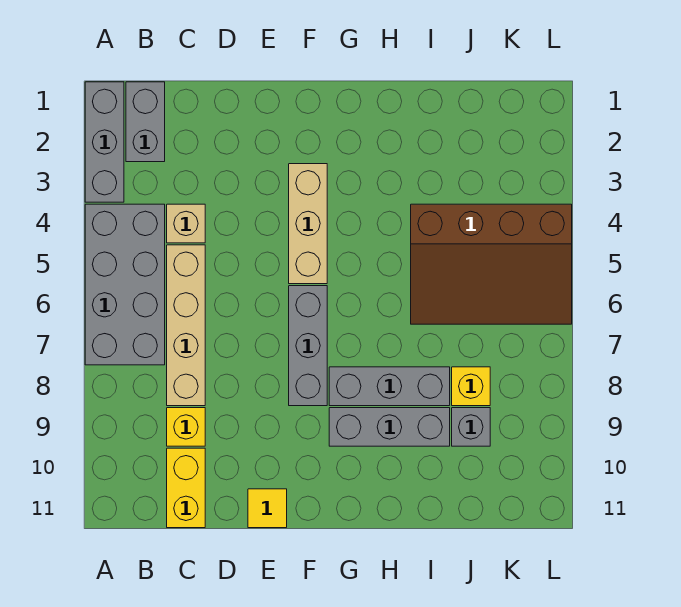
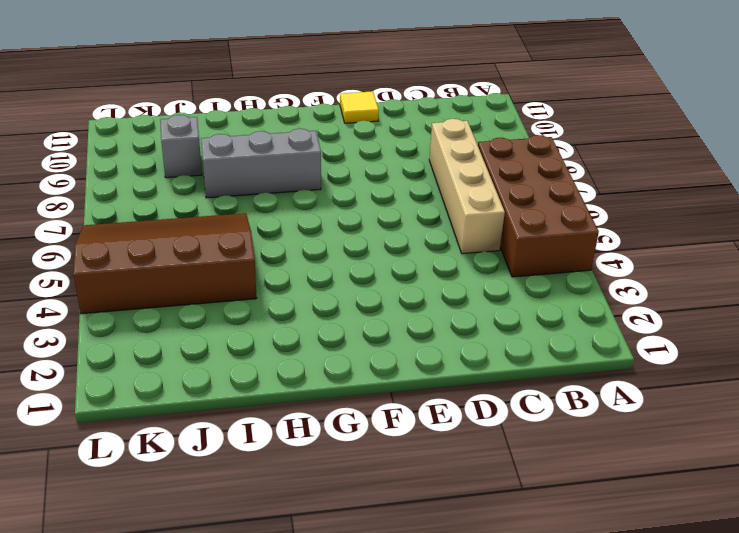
brown brick A4:B7 level 1 -> grey brick A4:B7 level 1
none -> grey brick A1:A3 level 1
none -> grey brick B1:B2 level 1
none -> tan brick C4 level 1

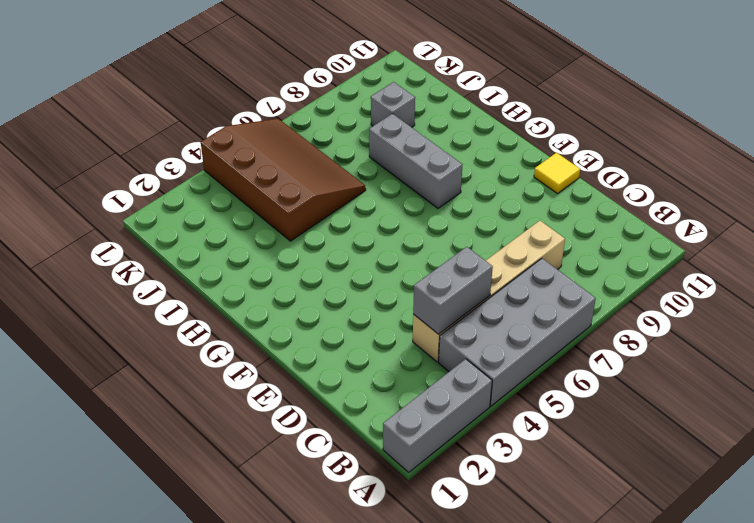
grey brick C4:C5 level 2 -> grey brick B1:B2 level 1
none -> yellow brick C9 level 1
none -> yellow brick C10:C11 level 1
none -> tan brick F3:F5 level 1

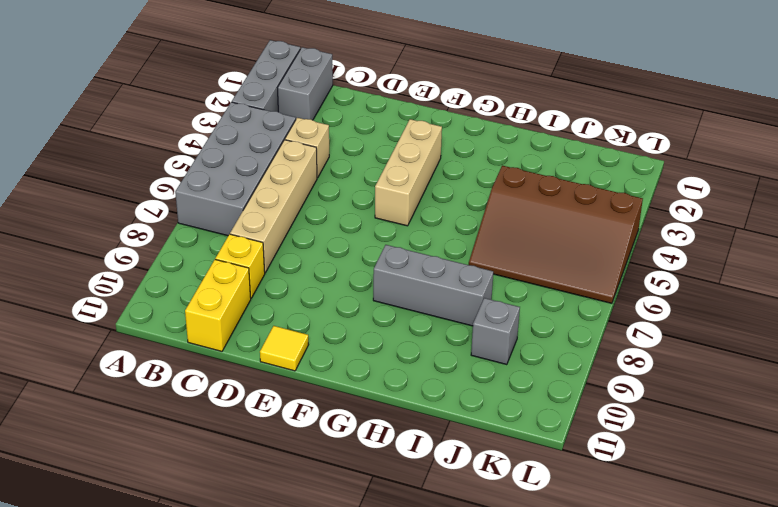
none -> grey brick F6:F8 level 1
none -> grey brick G9:I9 level 1
none -> yellow brick J8 level 1

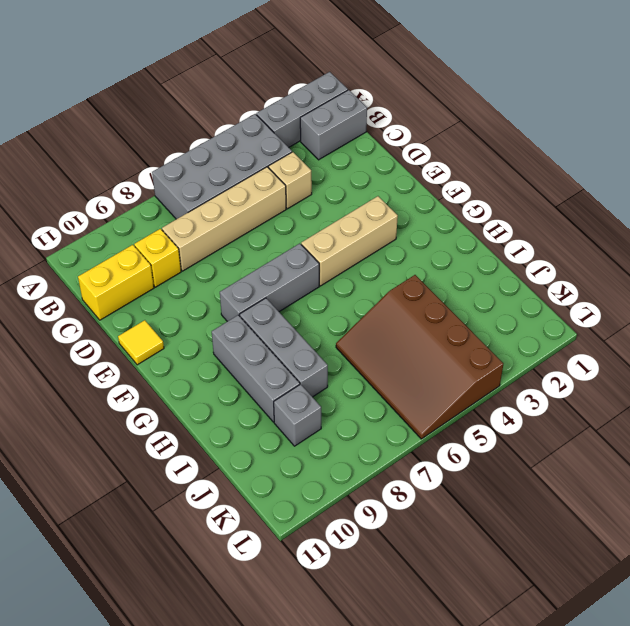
none -> yellow brick J8 level 1

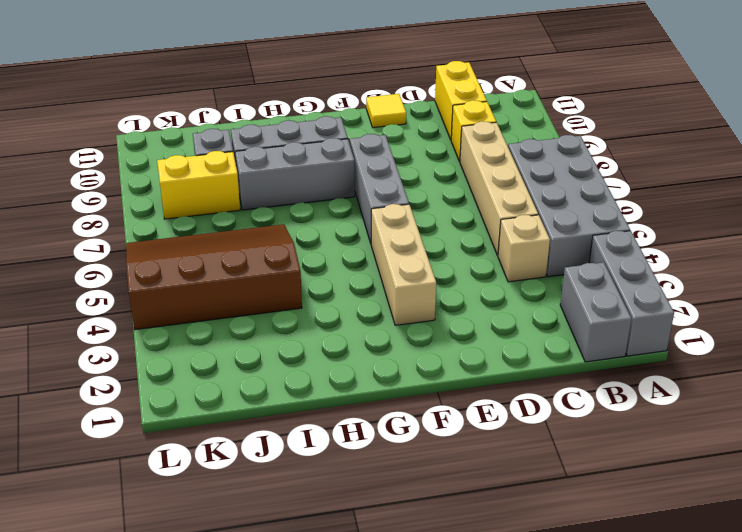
yellow brick J8:K8 level 1 -> yellow brick J8 level 1

